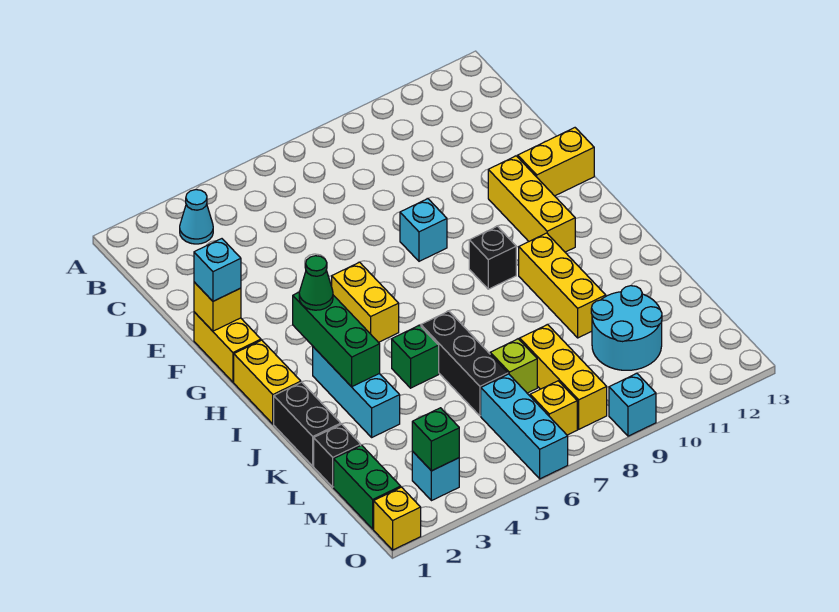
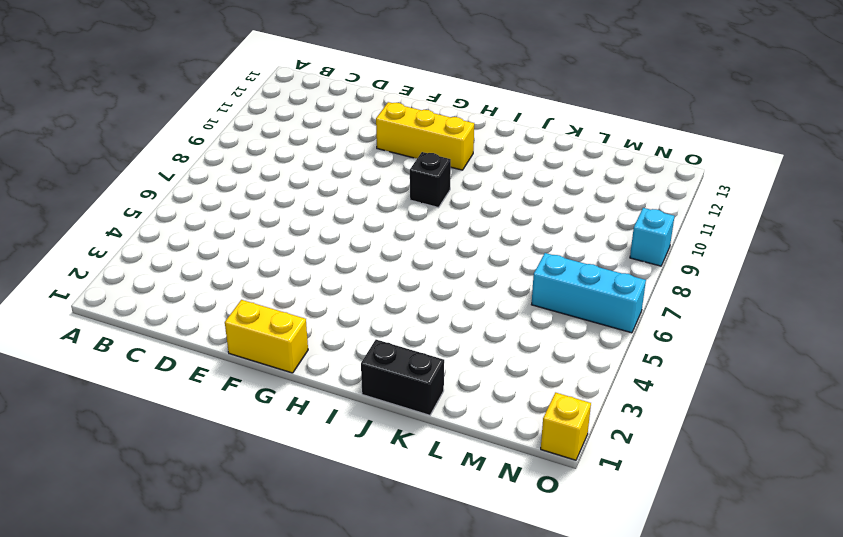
none -> cyan cone B3 level 1
none -> cyan brick F8 level 1
none -> yellow brick F12:F13 level 1

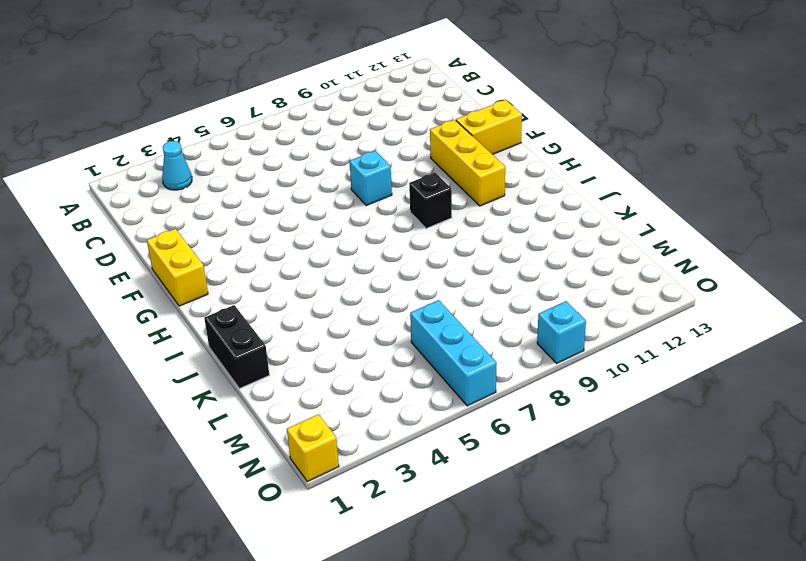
none -> yellow brick G5:H5 level 1
none -> yellow brick H1:I1 level 1
none -> cyan brick I3:K3 level 1

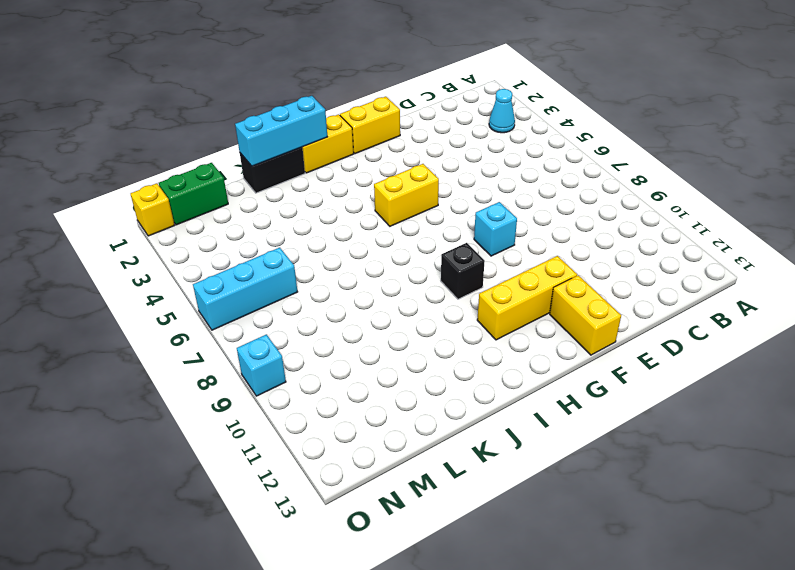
cyan brick I1:K1 level 2 -> cyan brick I3:K3 level 1
none -> yellow brick I10:K10 level 1
none -> green brick J5 level 1
none -> black brick J6:L6 level 1

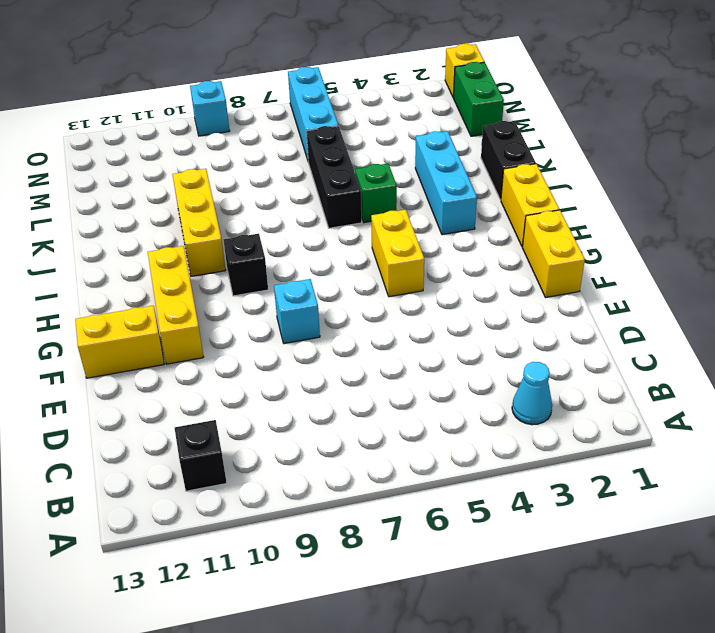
black brick B11 level 1 -> black brick L1 level 1
none -> lime brick L7 level 1
none -> yellow brick L8:N8 level 1
none -> cyan round brick L10:M11 level 1

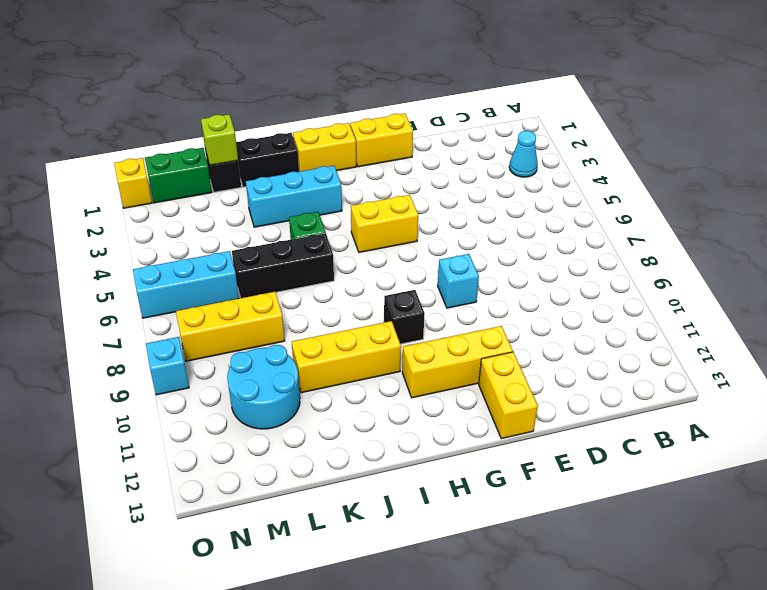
lime brick L1 level 2 -> lime brick L7 level 1
none -> cyan brick N3 level 1
none -> yellow brick N7 level 1
none -> yellow brick F1 level 2

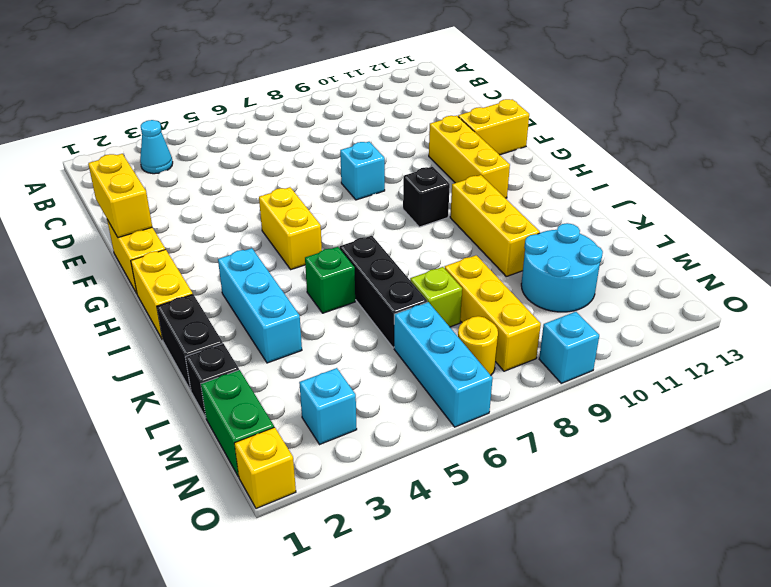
yellow brick E1:F1 level 2 -> yellow brick F1 level 2
yellow round brick N7 level 1 -> yellow brick N7 level 1
none -> green brick H3:J3 level 2
none -> green brick N3 level 2
none -> cyan brick F1 level 3

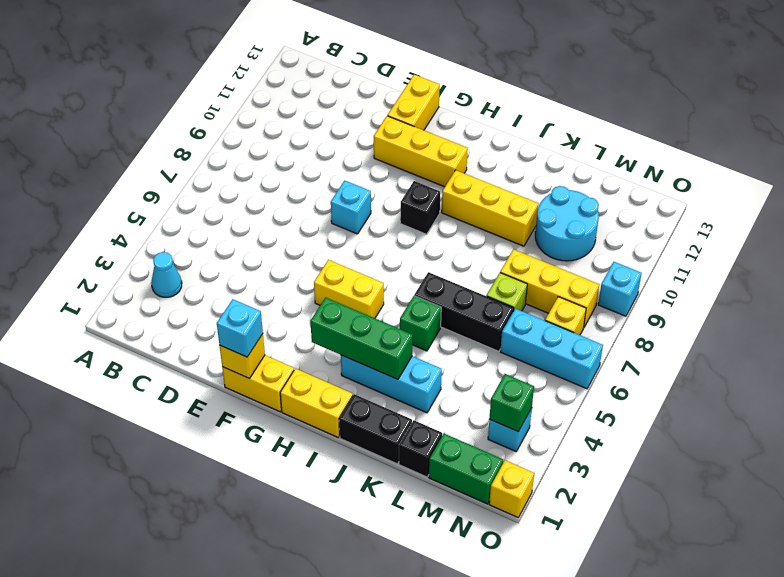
none -> green cone H3 level 3

